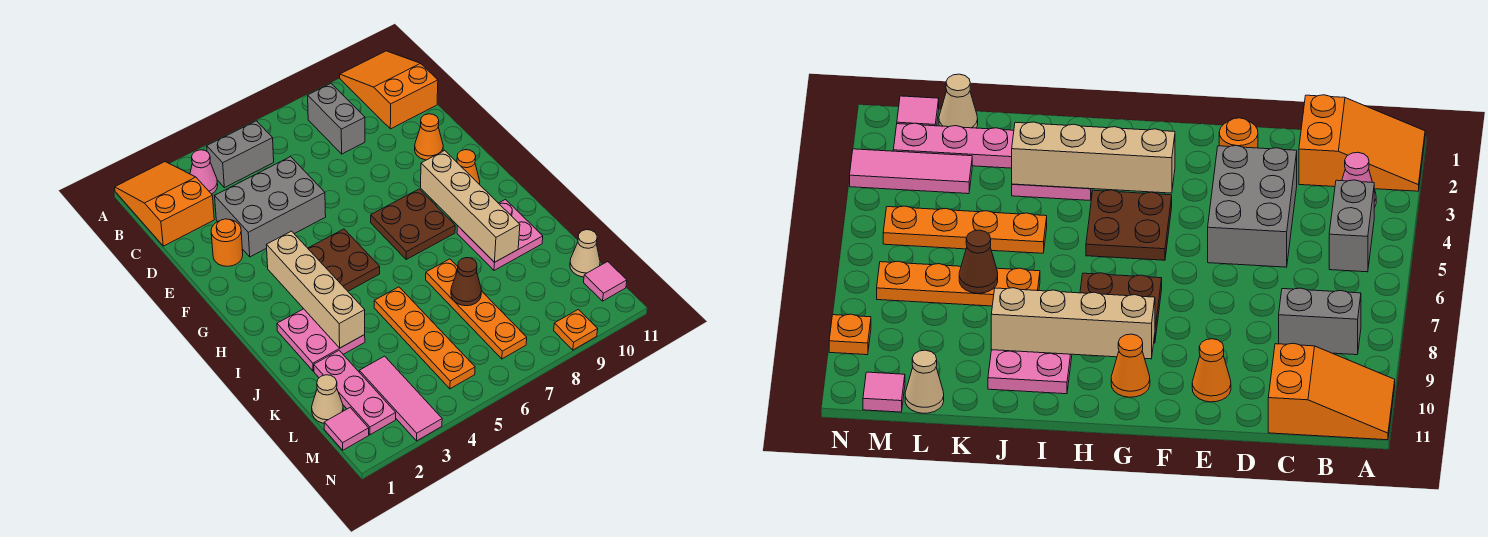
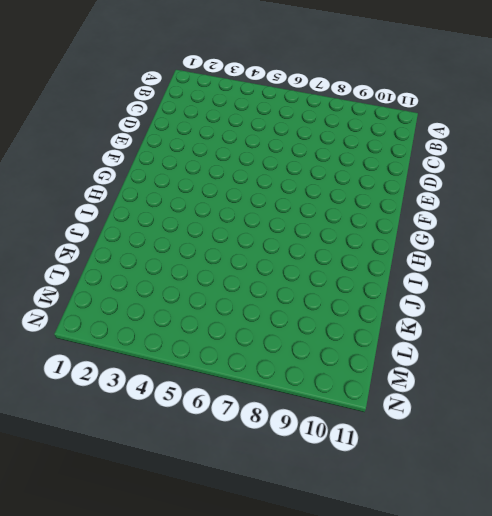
none -> orange slope A1:C2 level 1 top C
none -> orange slope A10:C11 level 1 top C
none -> pink cone B3 level 1

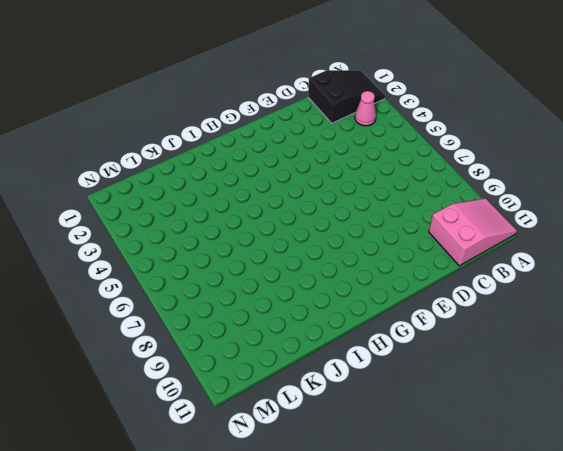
black slope A1:C2 level 1 top C -> orange slope A1:C2 level 1 top C
pink slope A10:C11 level 1 top C -> orange slope A10:C11 level 1 top C
none -> grey brick B4:B5 level 1
none -> grey brick B8:C8 level 1
none -> grey brick D3:E5 level 1

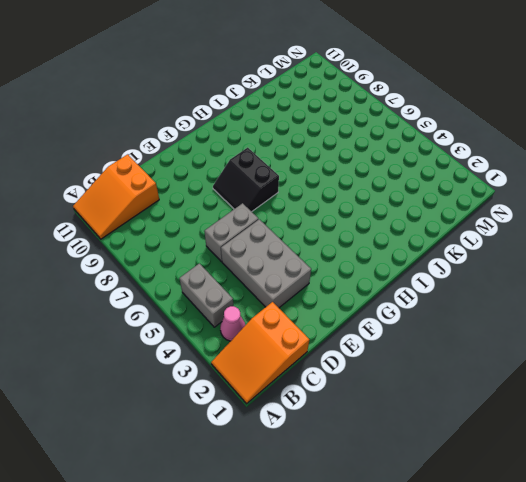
grey brick D6:E6 level 1 -> grey brick B8:C8 level 1
black slope F7:G8 level 1 top G -> brown plate G7:H8 level 1
none -> orange round brick E2 level 1
none -> orange cone E10 level 1
none -> brown plate G4:H5 level 1

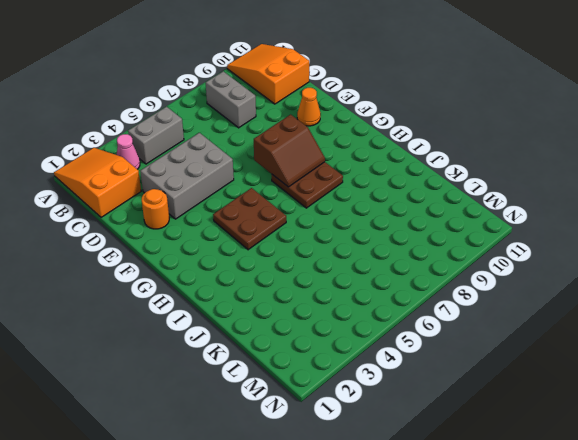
brown slope F7:G8 level 2 top F -> none
none -> orange cone G10 level 1
none -> pink plate I2:J3 level 1
none -> pink plate I9:J10 level 1

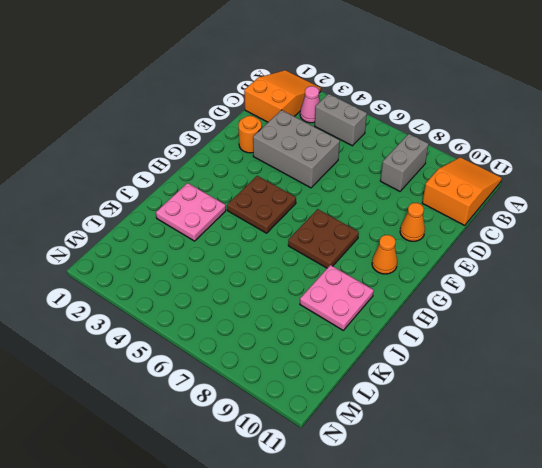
none -> orange plate J5:M5 level 1
none -> orange plate J7:M7 level 1
none -> pink plate K2:M2 level 1

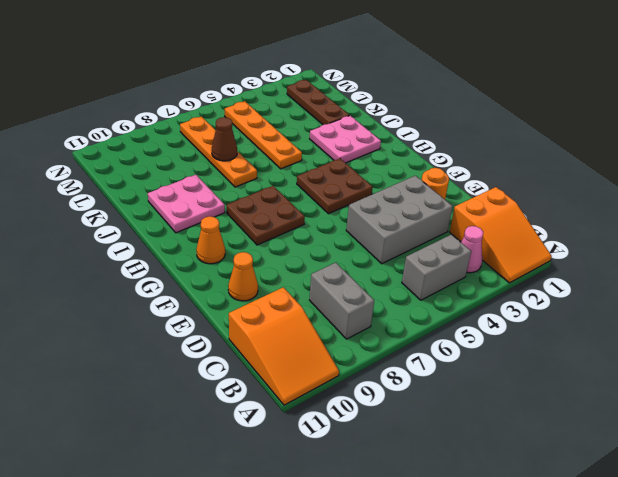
brown plate K2:M2 level 1 -> pink plate K2:M2 level 1
none -> tan cone L1 level 1
none -> pink tile L3:N3 level 1
none -> tan cone L11 level 1

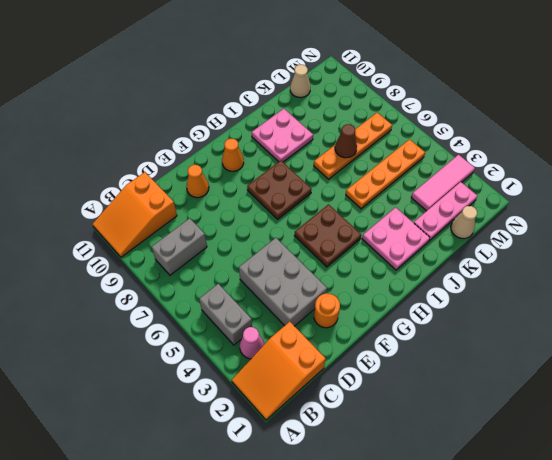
none -> pink tile M1 level 1
none -> pink tile M11 level 1
none -> orange plate N9 level 1

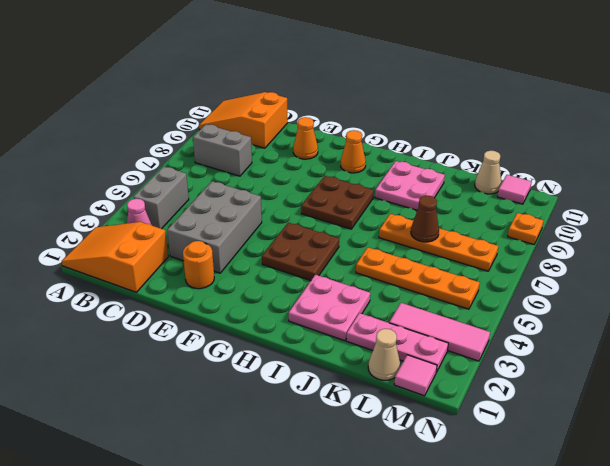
none -> tan brick G3:J3 level 2
none -> tan brick G9:J9 level 2

